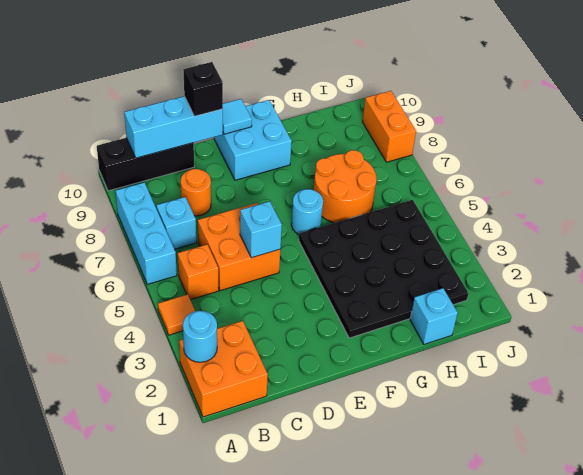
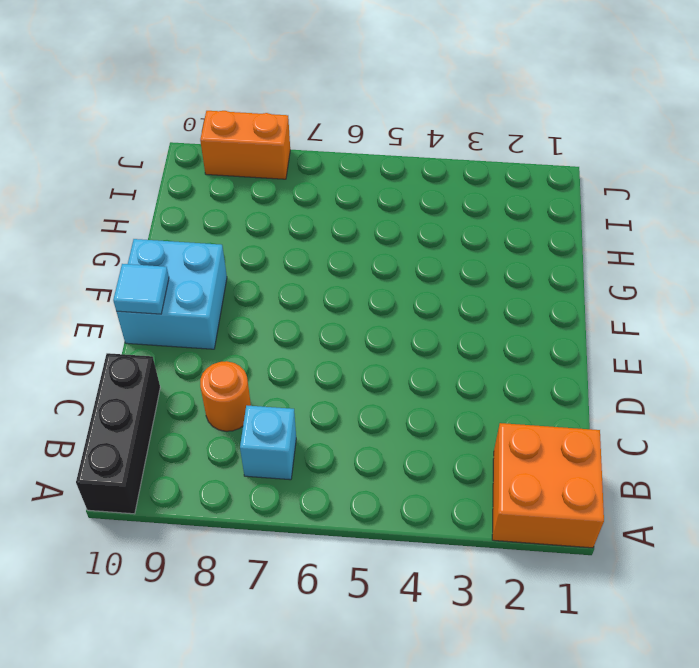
none -> orange tile A4 level 1
none -> cyan brick A6:A8 level 1
none -> orange brick B5 level 1

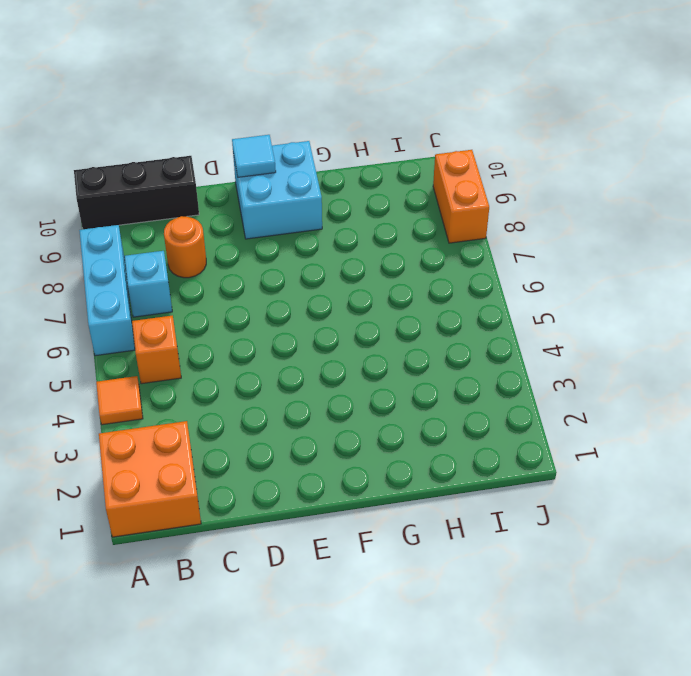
none -> orange brick C5:D6 level 1
none -> black plate F2:I5 level 1
none -> cyan round brick F6 level 1

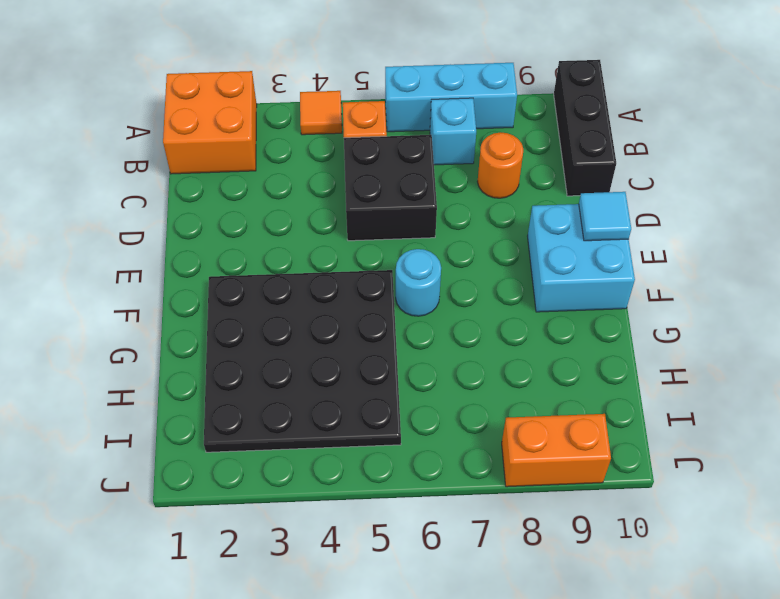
black brick C5:D6 level 1 -> orange brick C5:D6 level 1
none -> orange round brick G6:H7 level 1
none -> cyan brick H1 level 1
none -> cyan round brick A2 level 2

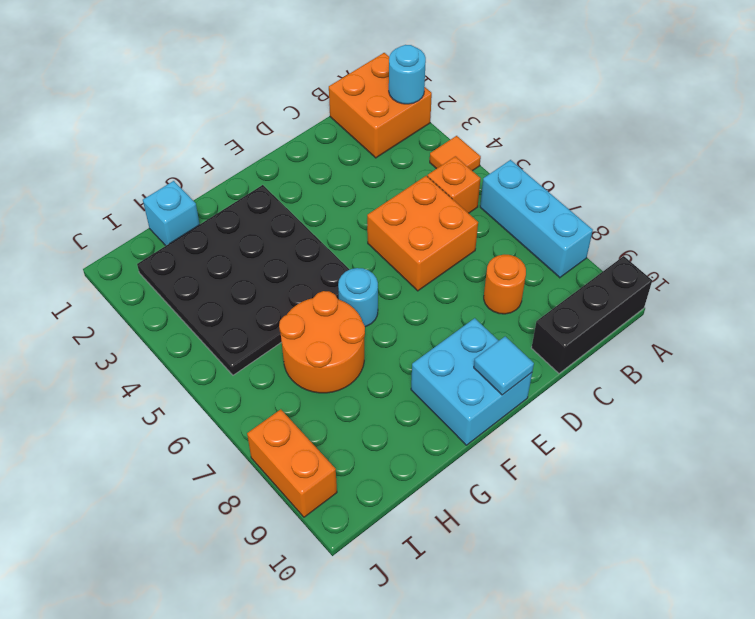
none -> cyan brick B7 level 1
none -> cyan brick B10:D10 level 2
none -> cyan brick D5 level 2

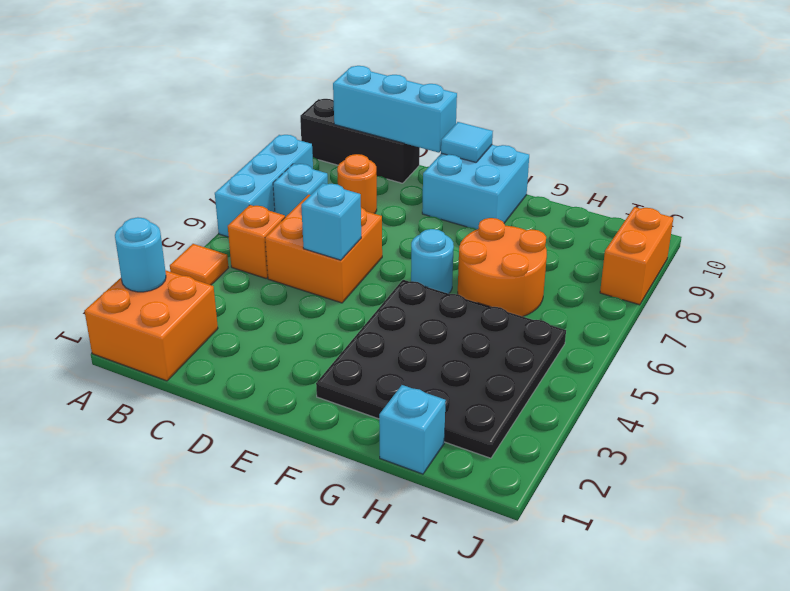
none -> black brick D10 level 3

